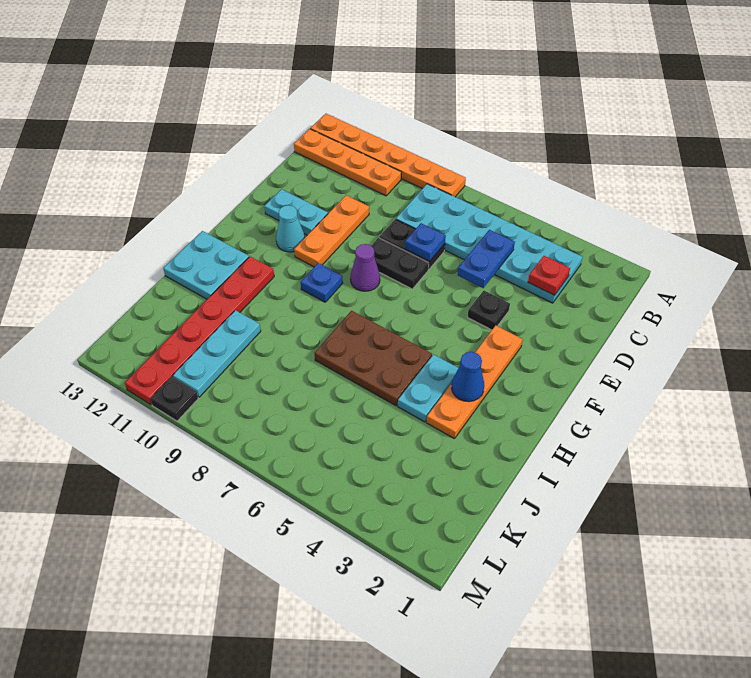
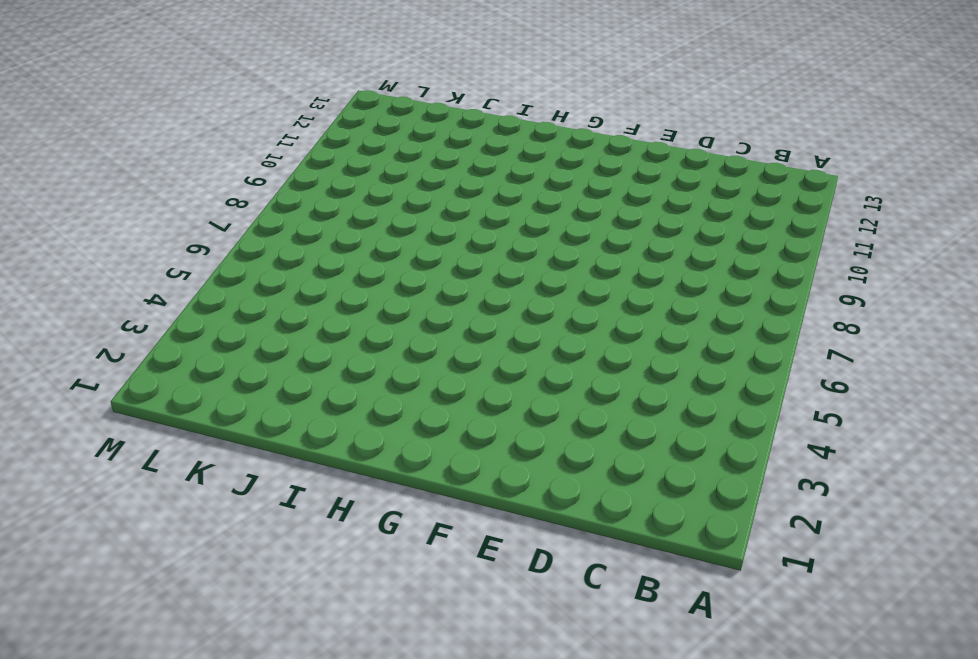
none -> orange plate A8:A13 level 1
none -> cyan plate B3:C8 level 1
none -> orange plate B10:B13 level 1

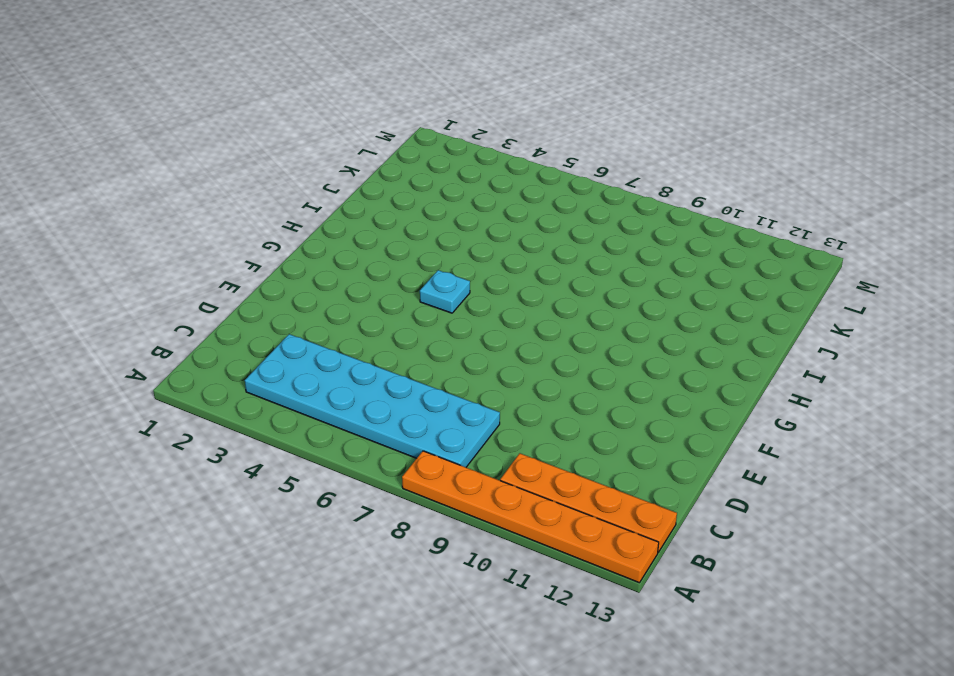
cyan plate G5 level 1 -> none
none -> black plate D7:D8 level 1
none -> orange plate D10:F10 level 1
none -> black plate E4 level 1

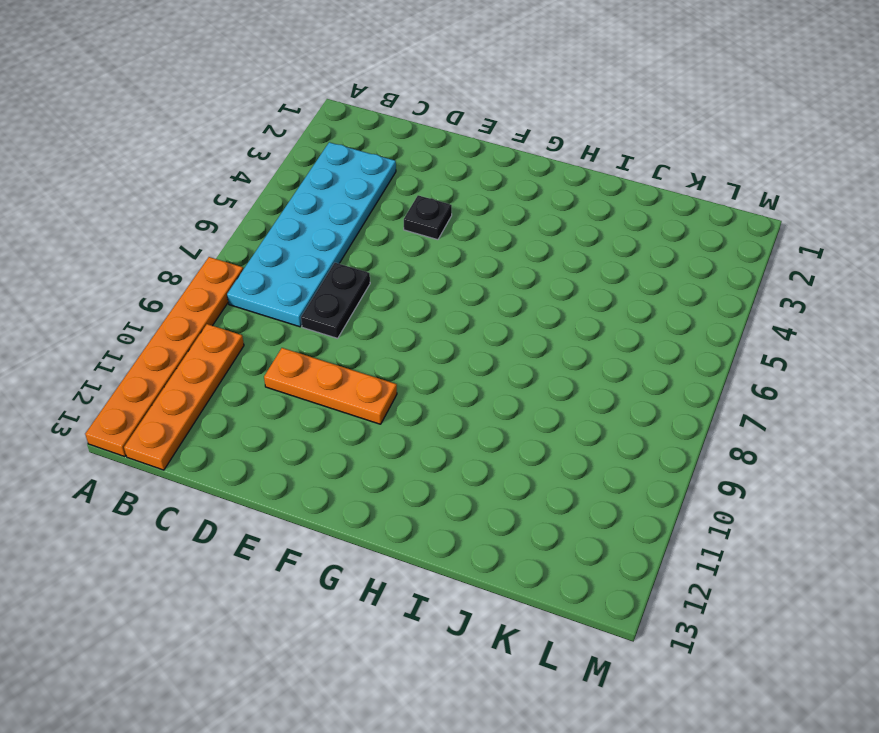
none -> black plate E7:E8 level 1
none -> cyan plate E11:E12 level 1
none -> orange plate F3:I3 level 1

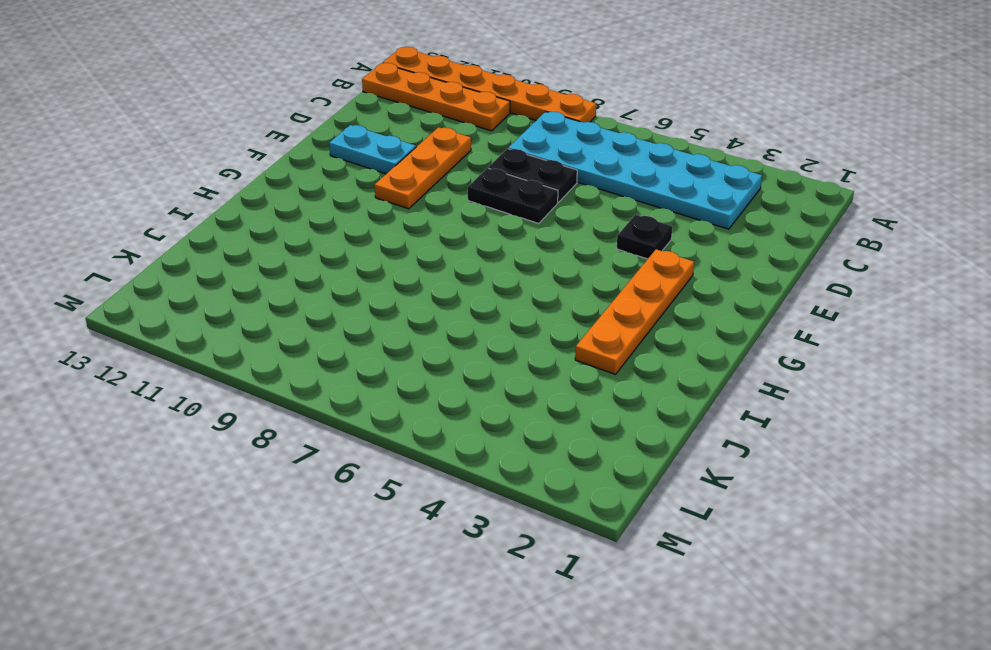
none -> purple cone F8 level 1
none -> cyan cone F11 level 1
none -> blue plate G9 level 1

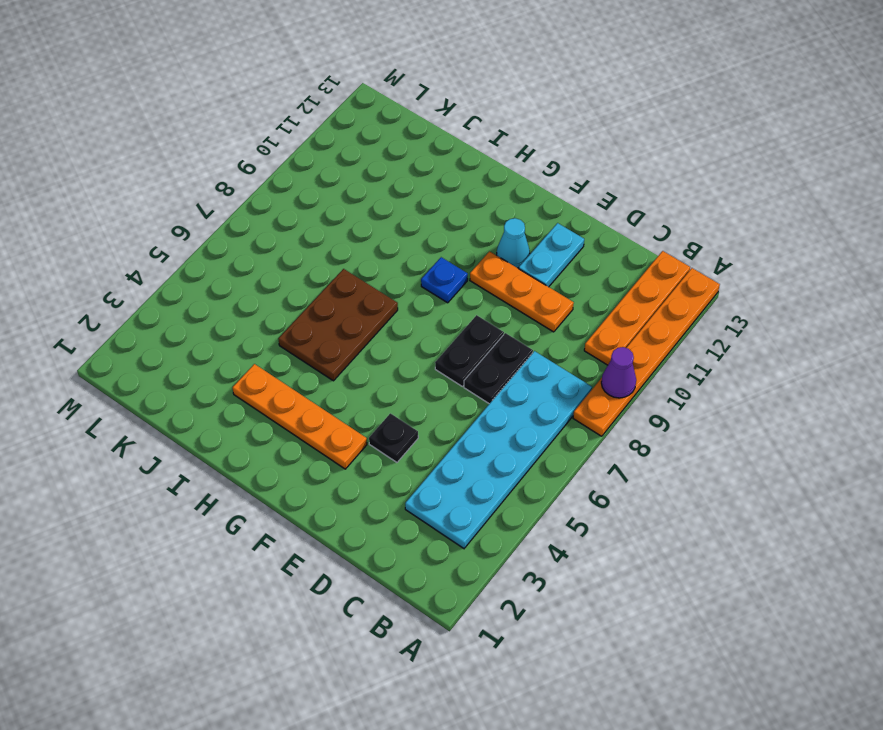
purple cone A9 level 2 -> purple cone F8 level 1
none -> cyan plate H4:I4 level 1
none -> red plate H11:M11 level 1
none -> cyan plate H12:I13 level 1

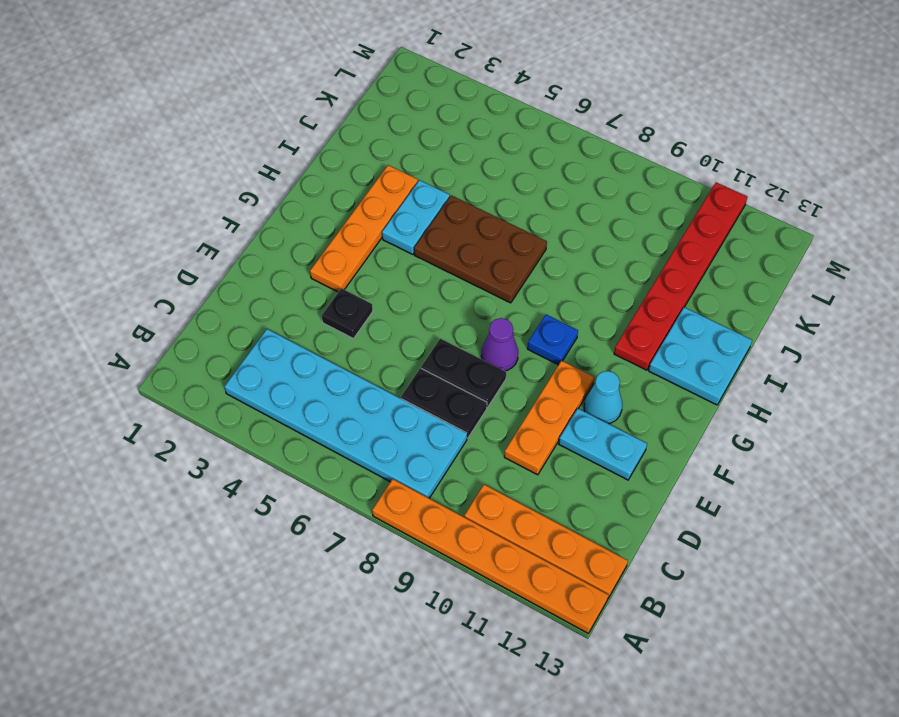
none -> cyan plate J10:L10 level 1
none -> black plate M10 level 1
none -> red plate C3 level 2

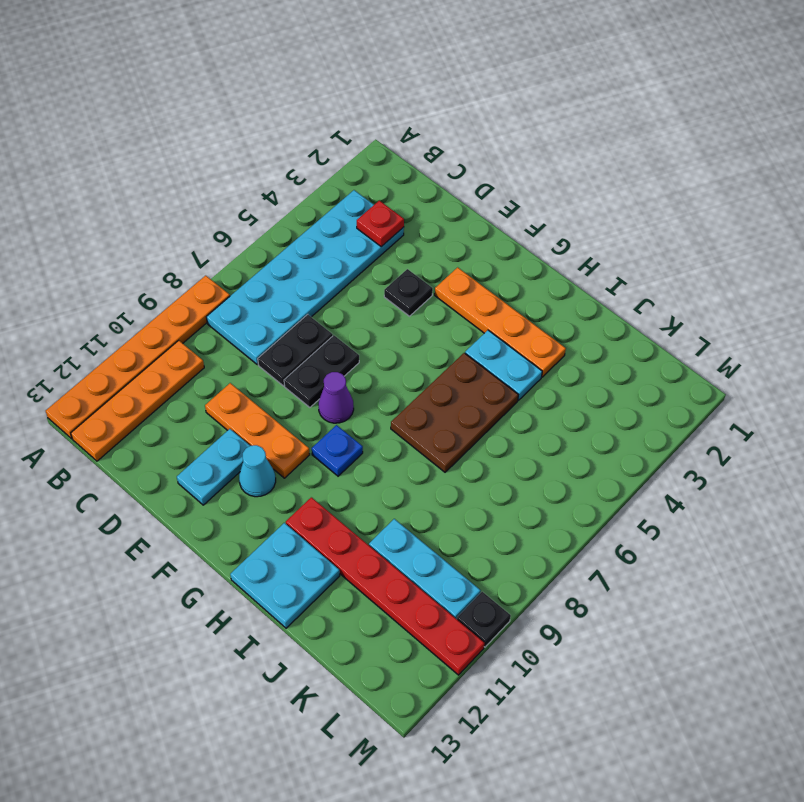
none -> blue plate C5:D5 level 2
none -> blue plate D7 level 2
none -> blue cone H3 level 2

